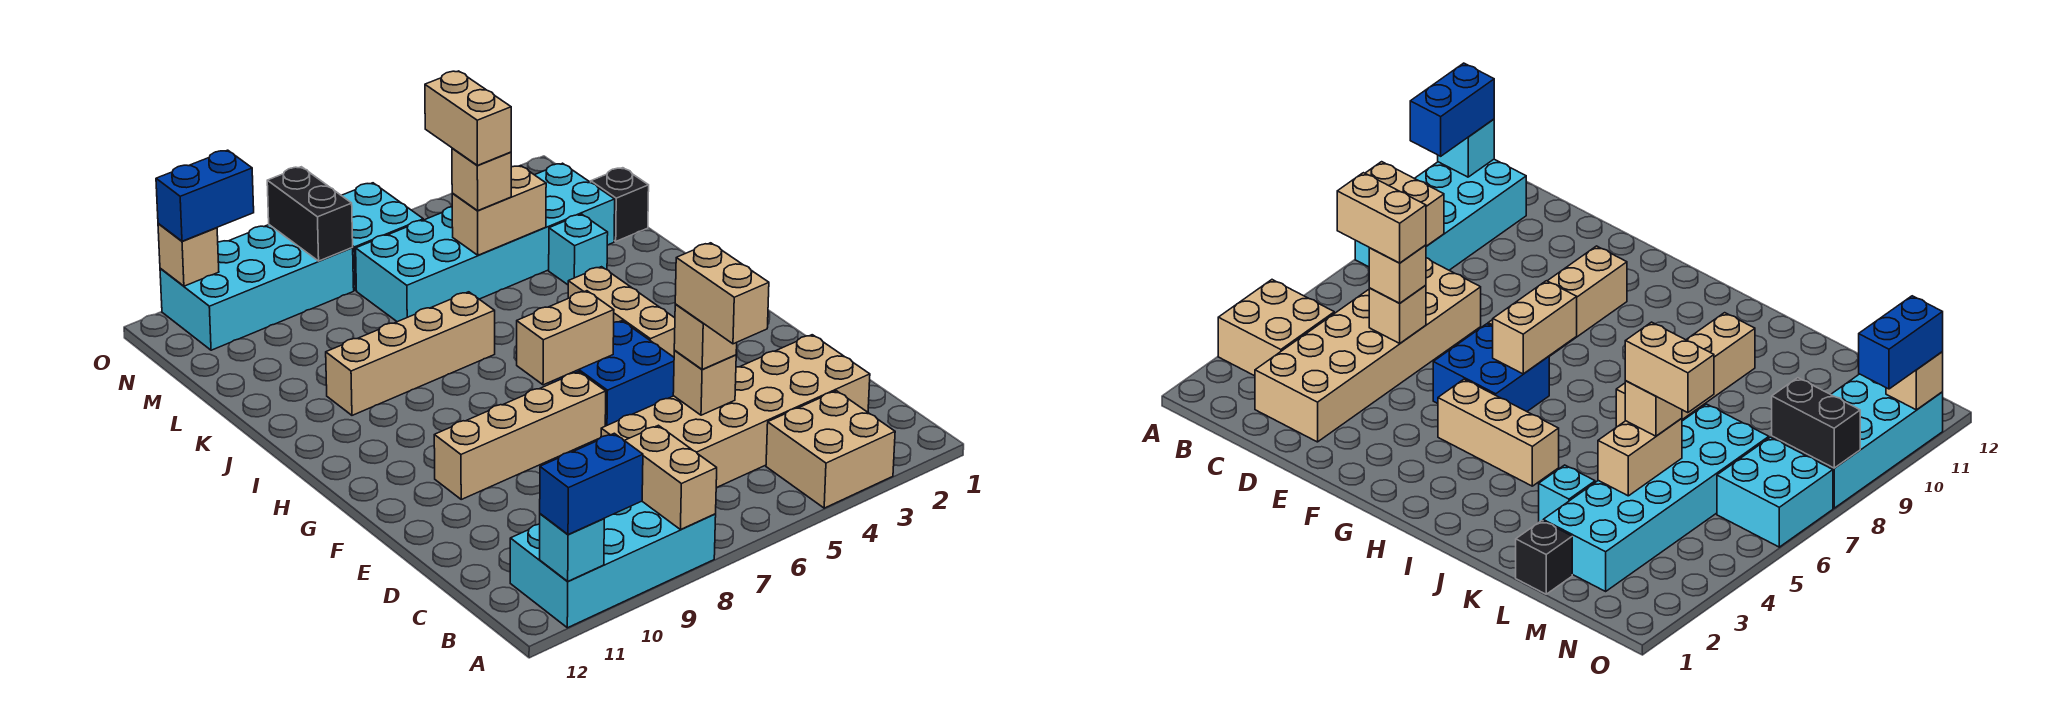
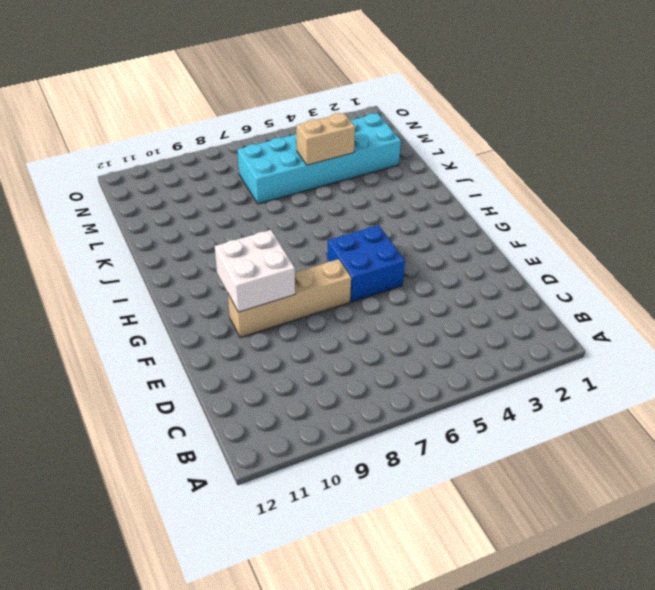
white brick F9:G10 level 2 -> none
none -> tan brick A3:B4 level 1
none -> cyan brick A8:B11 level 1
none -> tan brick C2:D7 level 1

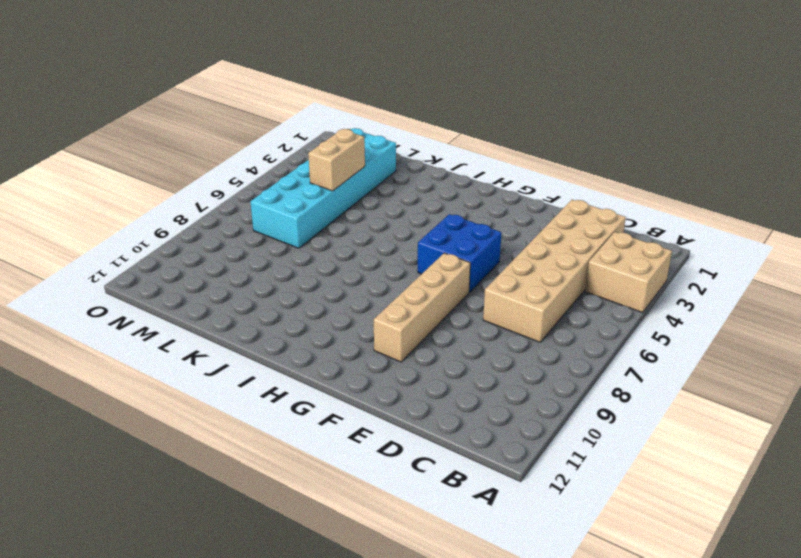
none -> cyan brick A8:B11 level 1
none -> tan brick G4:I4 level 1
none -> tan brick J7:J10 level 1

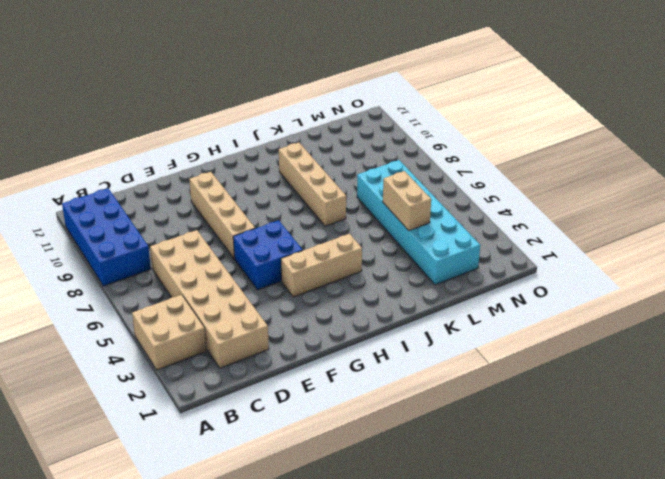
blue brick A8:B11 level 1 -> cyan brick A8:B11 level 1
none -> cyan brick K3 level 1
none -> black brick L1 level 1
none -> cyan brick N6:O7 level 1

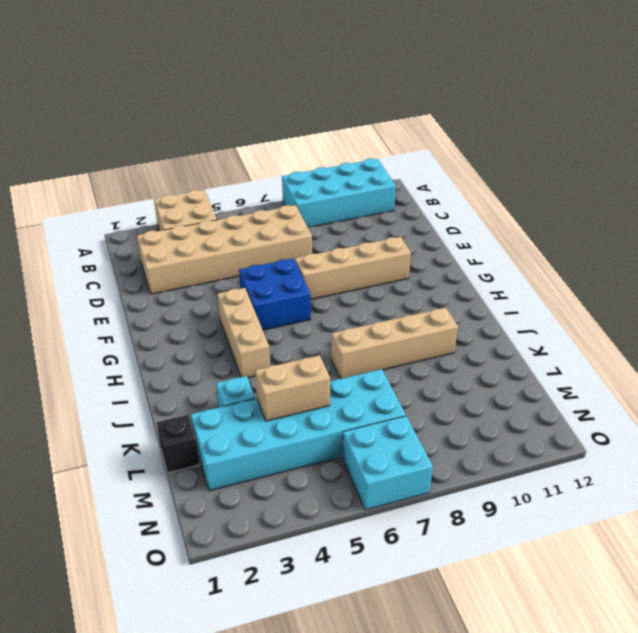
none -> cyan brick N8:O11 level 1
none -> tan brick A8:B8 level 2
none -> cyan brick A11 level 2

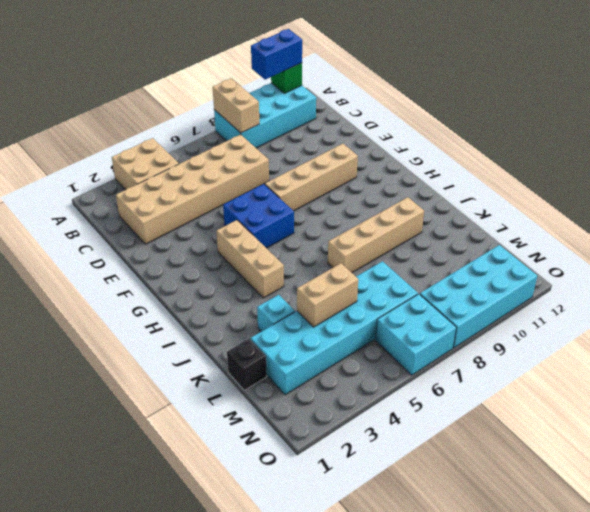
green brick A11 level 2 -> cyan brick A11 level 2
none -> tan brick D5 level 2
none -> tan brick G6:G7 level 2
none -> black brick N8:O8 level 2

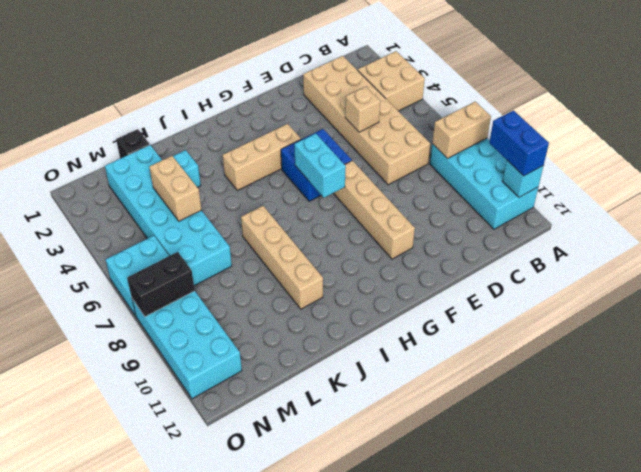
cyan brick G6:G7 level 2 -> tan brick G6:G7 level 2
none -> tan brick O11 level 2
none -> tan brick D5 level 3
none -> tan brick L5 level 3

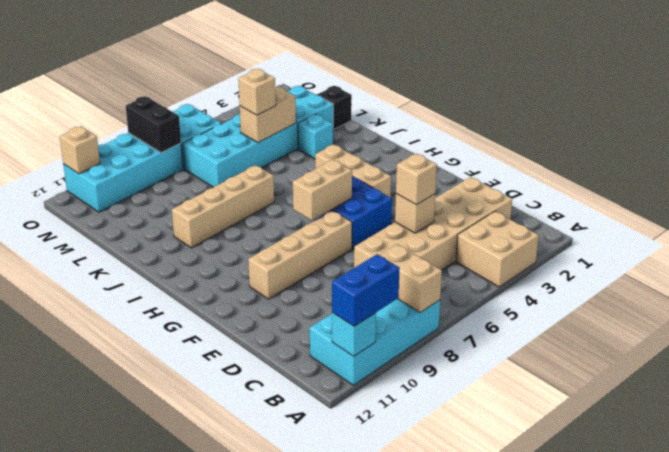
none -> blue brick O10:O11 level 3
none -> tan brick C5:D5 level 4
none -> tan brick L5:M5 level 4

